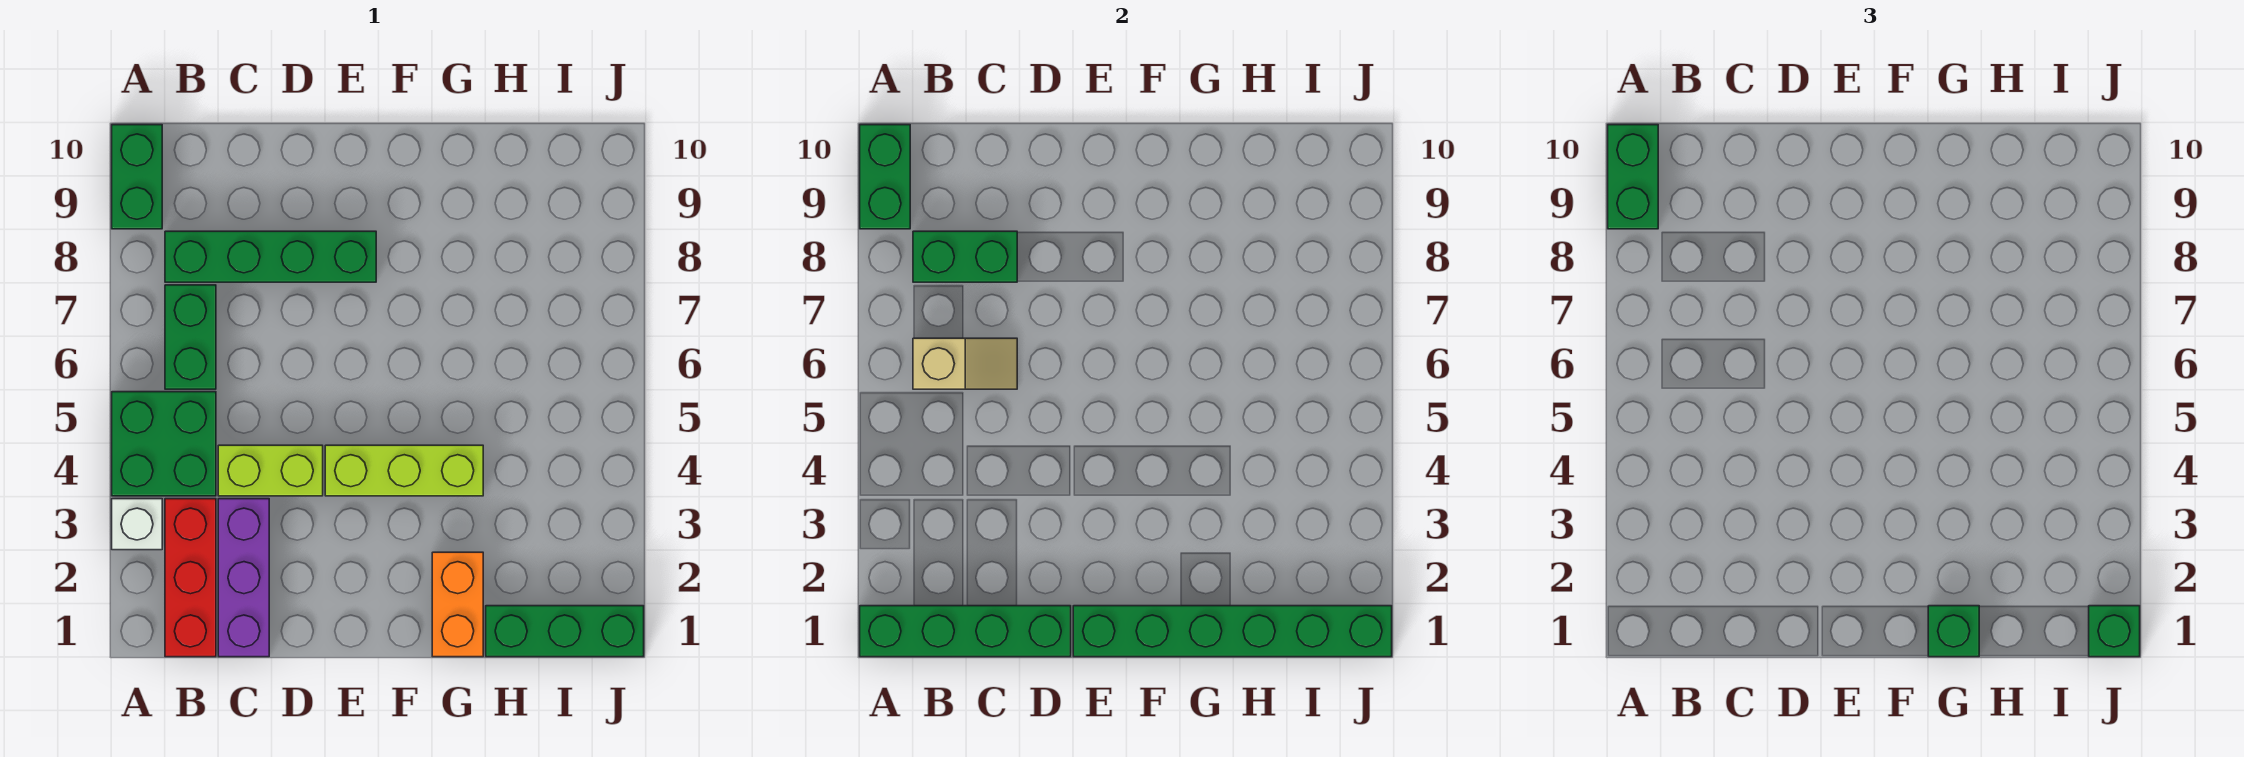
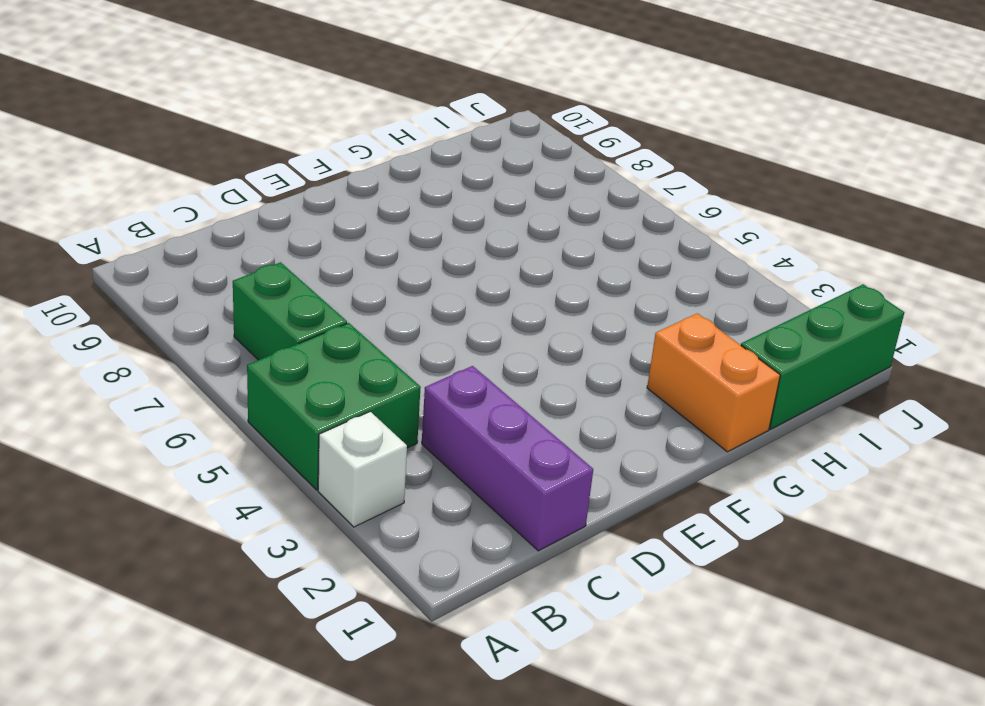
none -> green brick A9:A10 level 1
none -> red brick B1:B3 level 1
none -> green brick B8:E8 level 1

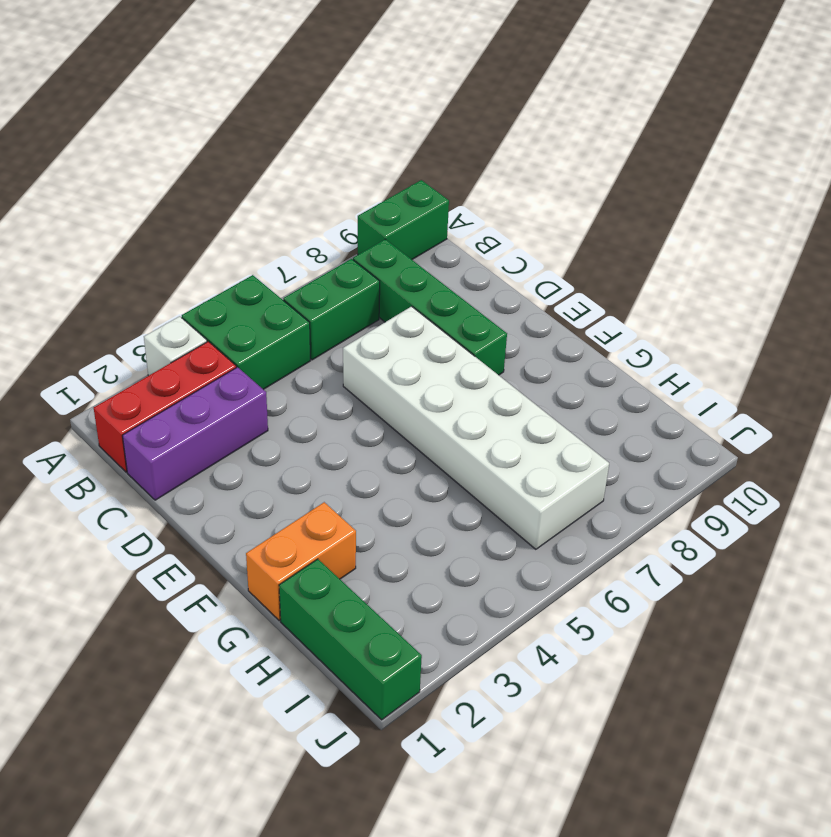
white brick D6:I7 level 1 -> none
none -> lime brick C4:D4 level 1
none -> lime brick E4:G4 level 1
none -> green brick A1:D1 level 2

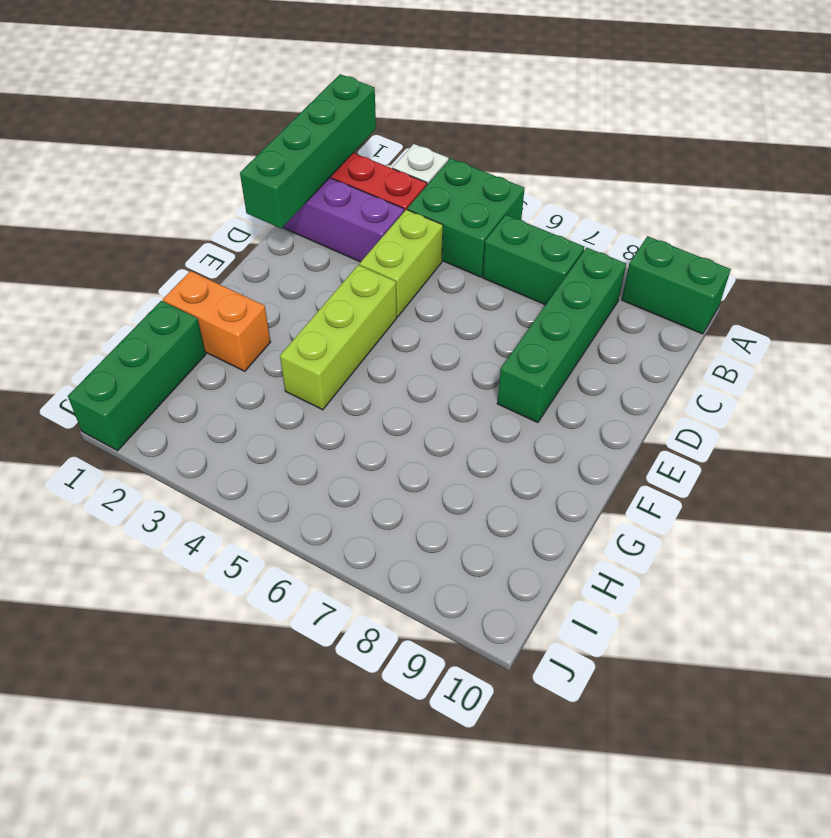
none -> green brick A9:A10 level 2
none -> tan slope B6:C6 level 2 top B
none -> green brick B8:C8 level 2

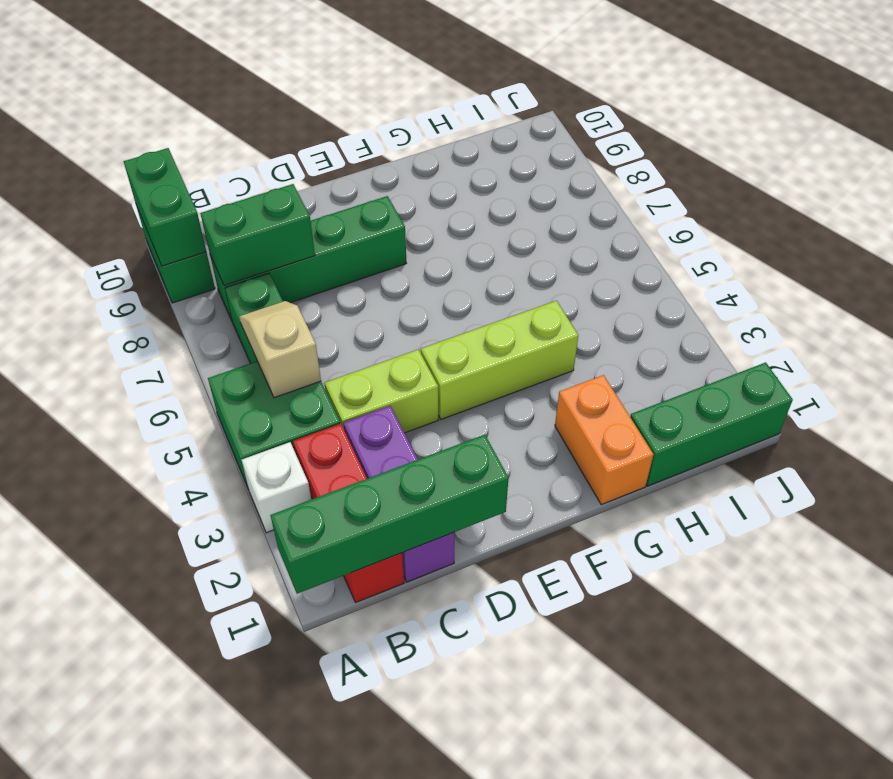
tan slope B5:B6 level 2 top 5 -> tan slope B6:C6 level 2 top B
none -> green brick E1:J1 level 2
none -> green brick A9:A10 level 3
none -> green brick G1 level 3

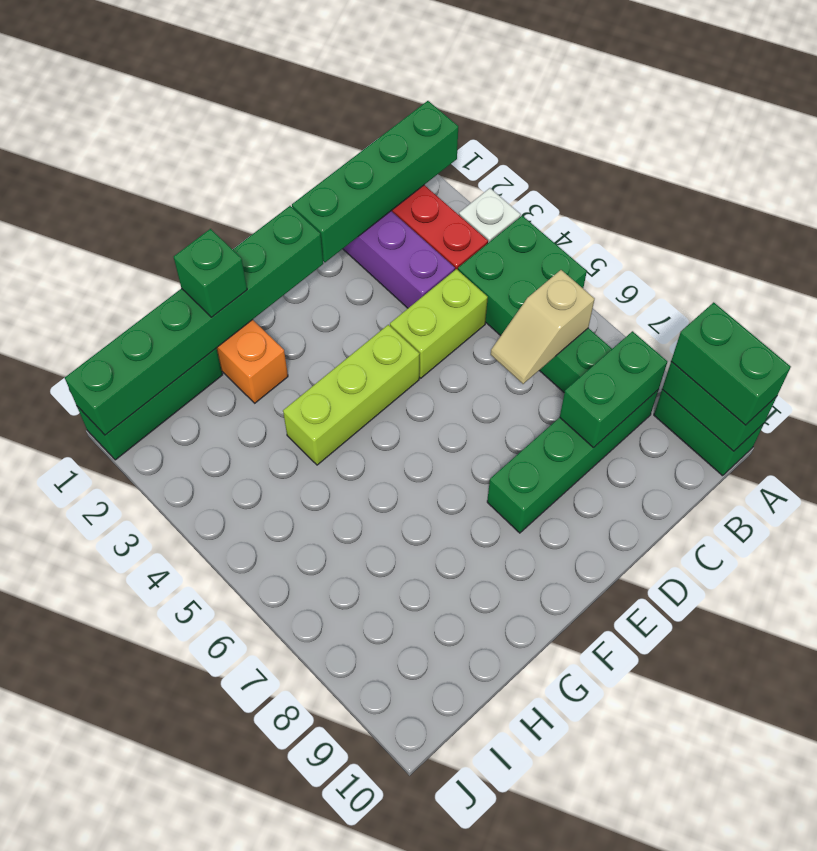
none -> green brick J1 level 3

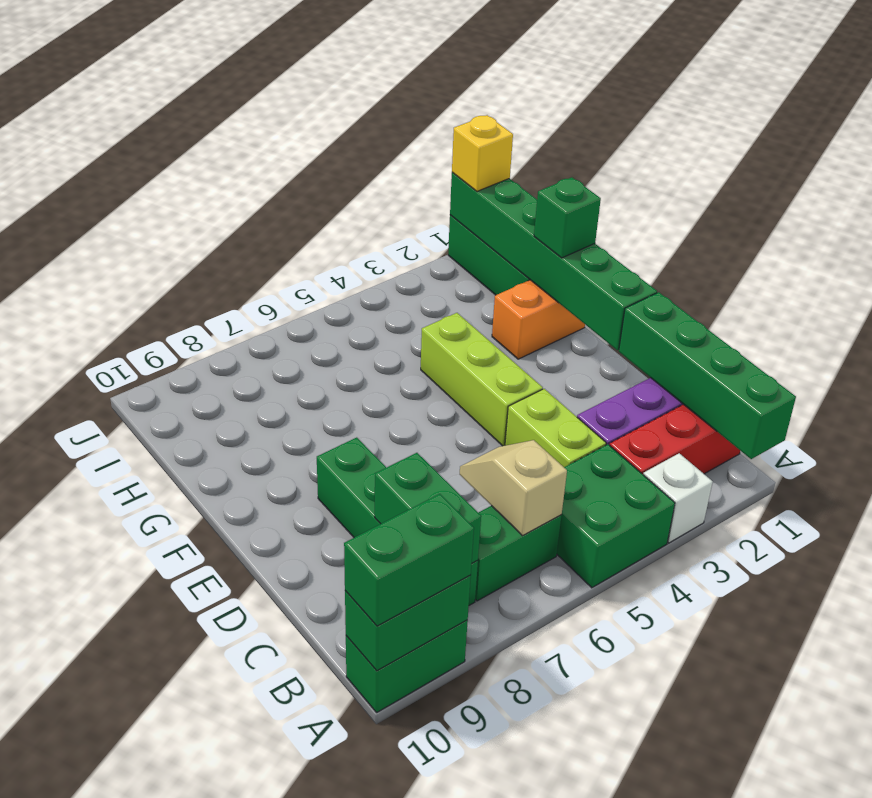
yellow brick J1 level 3 -> green brick J1 level 3

